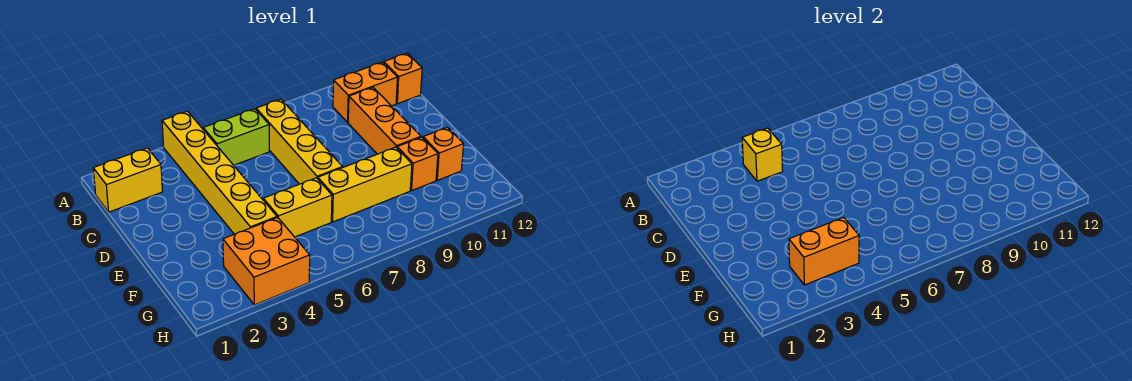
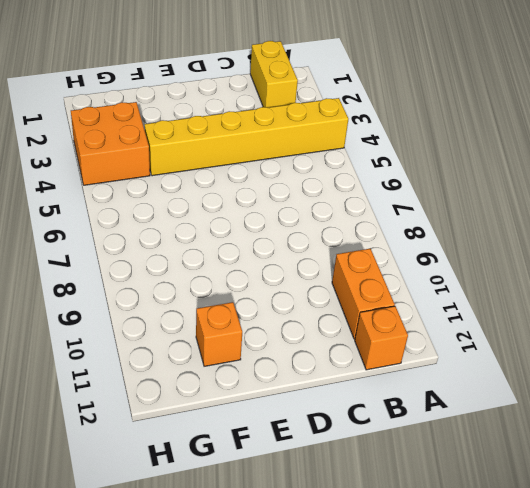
none -> lime brick B5:B6 level 1
none -> yellow brick B7:E7 level 1
none -> orange brick C10:E10 level 1

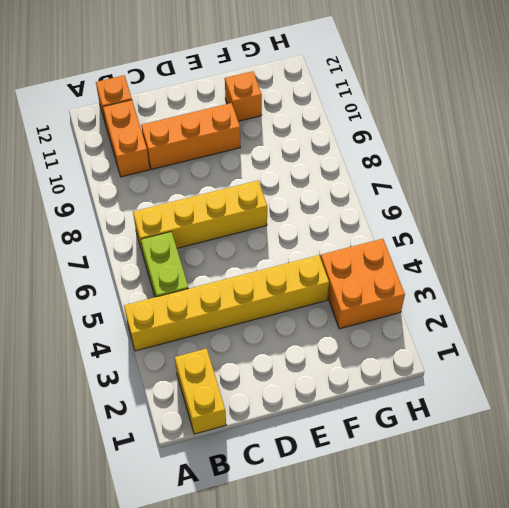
none -> yellow brick F5:F6 level 1
none -> yellow brick F7:F9 level 1
none -> orange brick F10 level 1

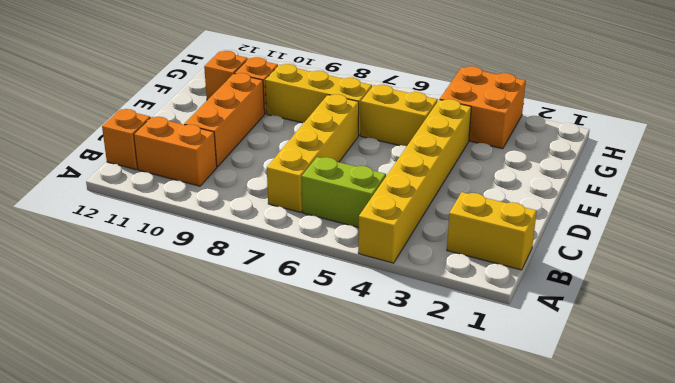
none -> yellow brick B4 level 2
none -> orange brick G3:G4 level 2

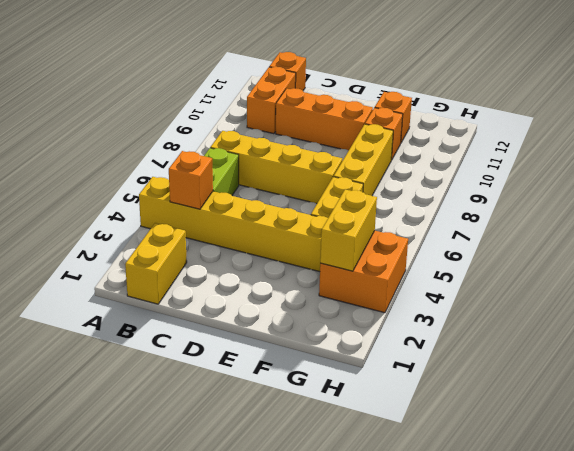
orange brick B4 level 2 -> yellow brick B4 level 2
yellow brick G3:G4 level 2 -> orange brick G3:G4 level 2

